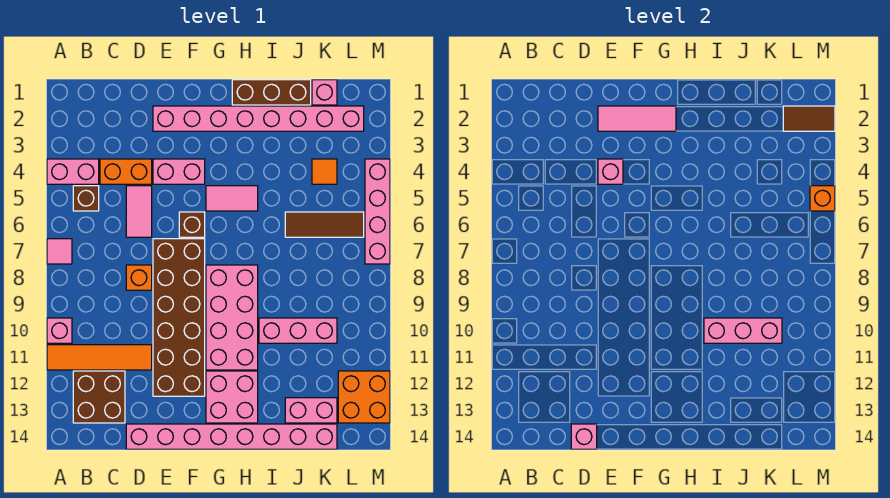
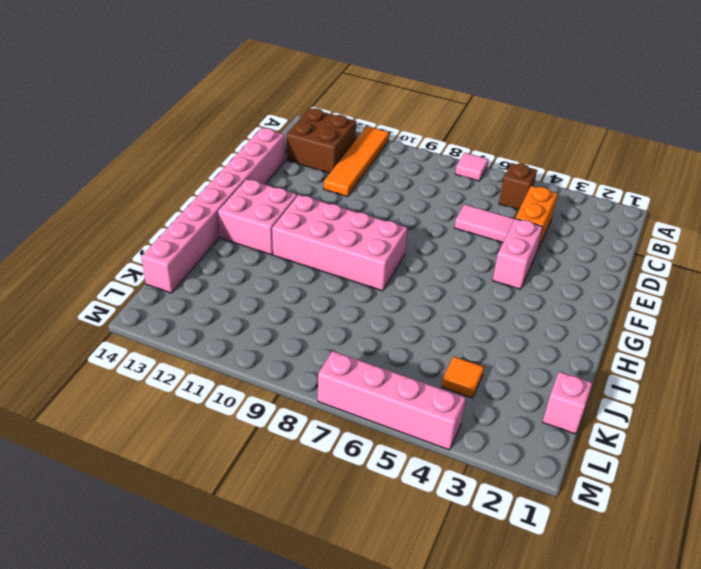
none -> pink brick A4:B4 level 1
none -> pink brick A10 level 1
none -> orange brick D8 level 1
none -> pink brick E2:L2 level 1

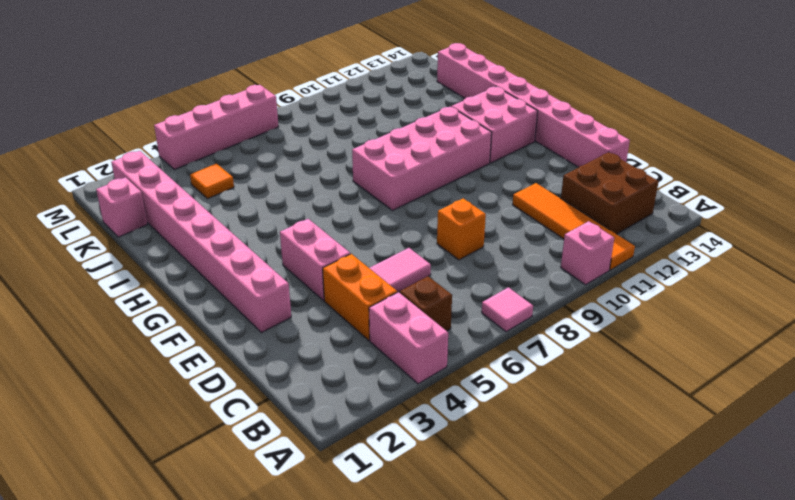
none -> brown brick E7:F12 level 1
none -> brown brick F6 level 1
none -> pink tile G5:H5 level 1
none -> brown brick H1:J1 level 1

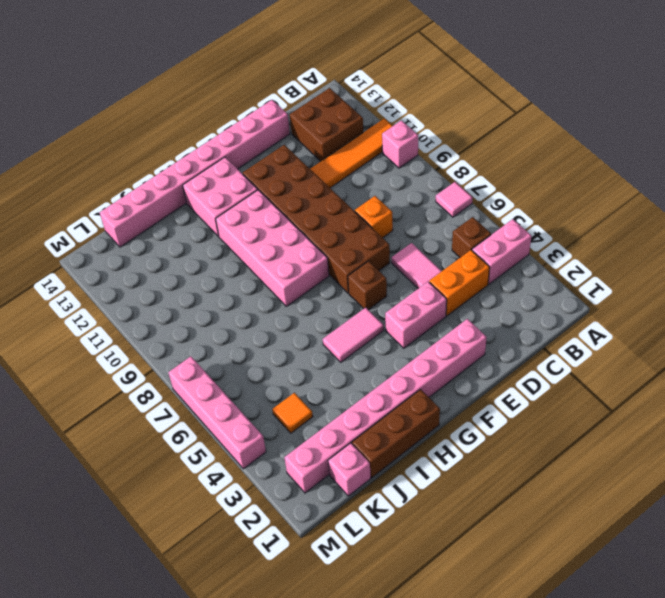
none -> pink brick I10:K10 level 1
none -> brown tile J6:L6 level 1
none -> pink brick J13:K13 level 1
none -> orange brick L12:M13 level 1

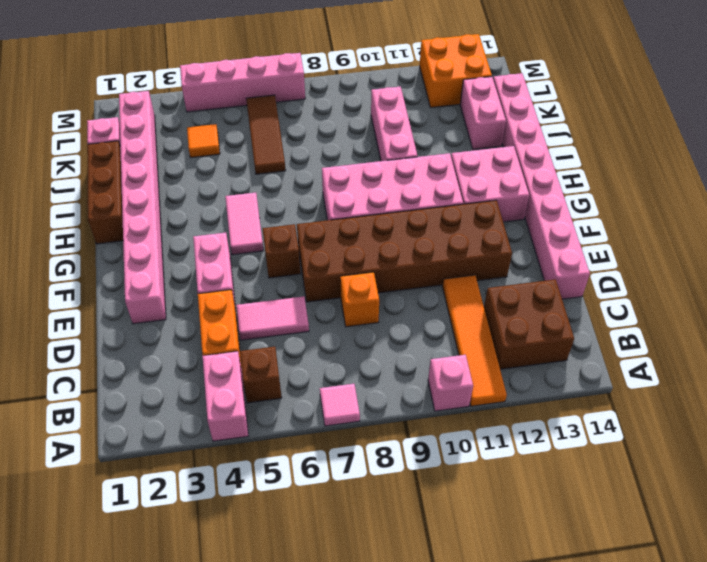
none -> pink brick D14 level 2
none -> pink tile E2:G2 level 2
none -> pink brick E4 level 2
none -> pink brick I10:K10 level 2

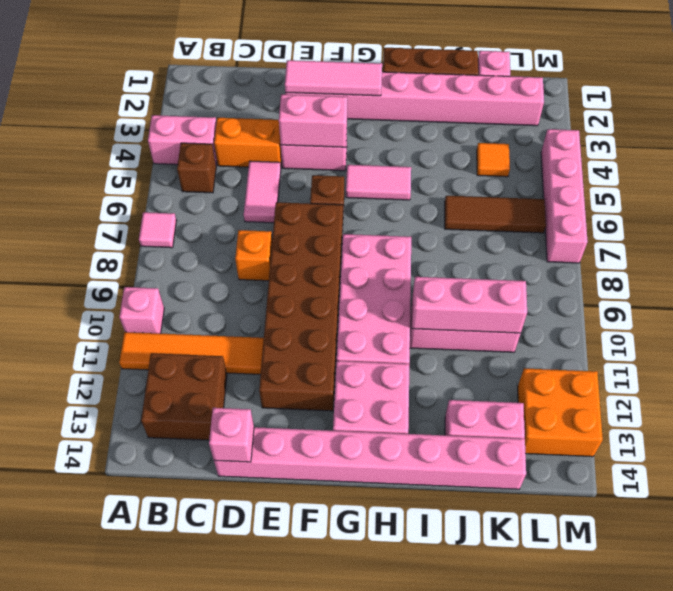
pink brick E4:F4 level 2 -> pink brick E4 level 2
none -> brown tile L2:M2 level 2
none -> orange brick M5 level 2

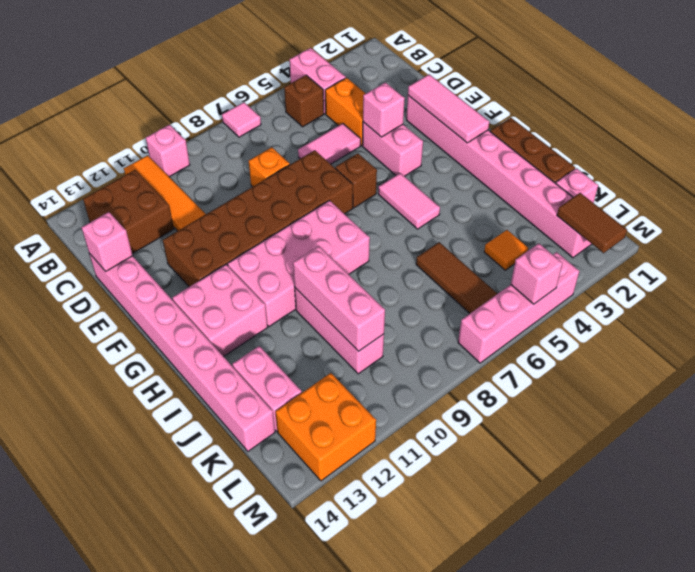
pink brick M5 level 2 -> orange brick M5 level 2

